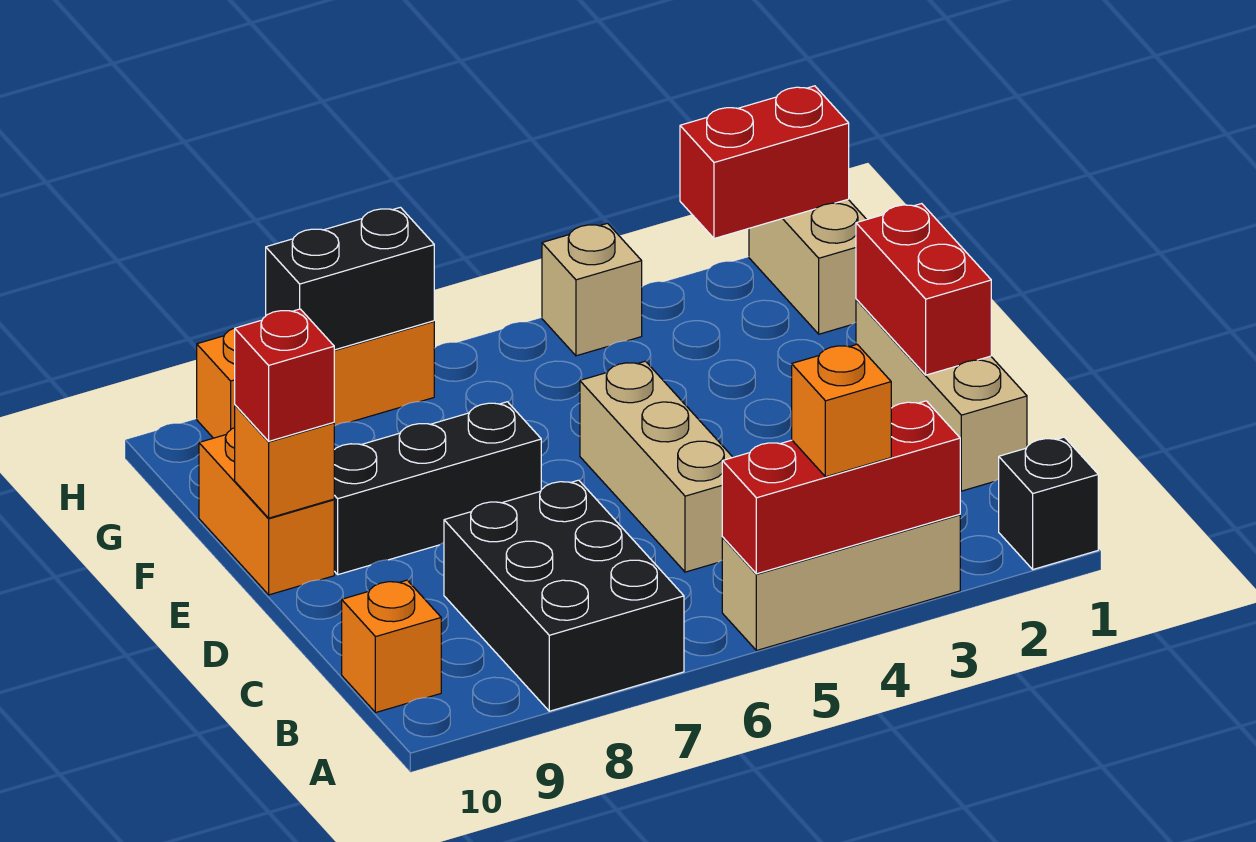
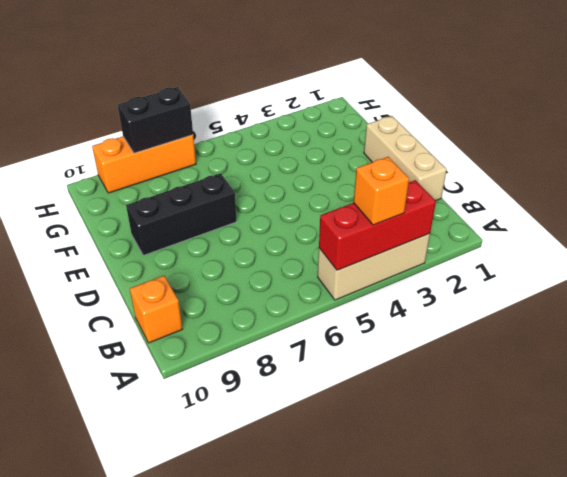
none -> black brick A1 level 1
none -> black brick A7:C8 level 1
none -> tan brick C5:E5 level 1

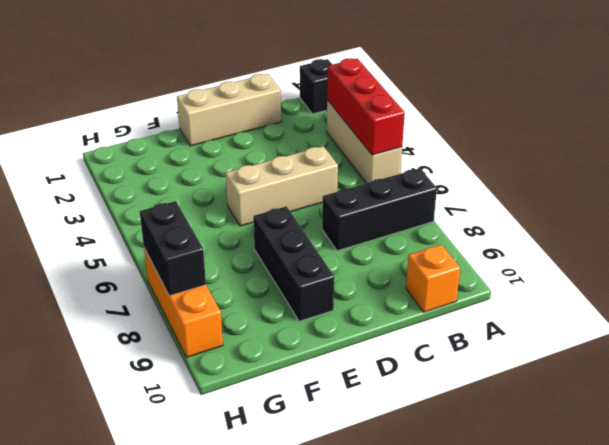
black brick A7:C7 level 1 -> black brick A7:C8 level 1
none -> orange brick E10:F10 level 1
none -> tan brick G1:H1 level 1
none -> tan brick H4 level 1

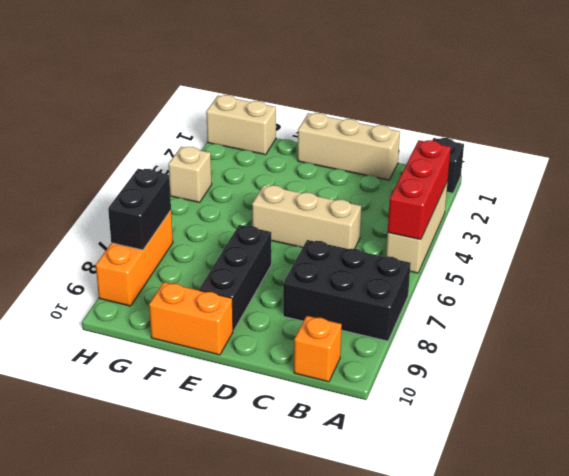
none -> red brick D1:E1 level 2
none -> orange brick E10 level 2
none -> red brick H1:H2 level 2

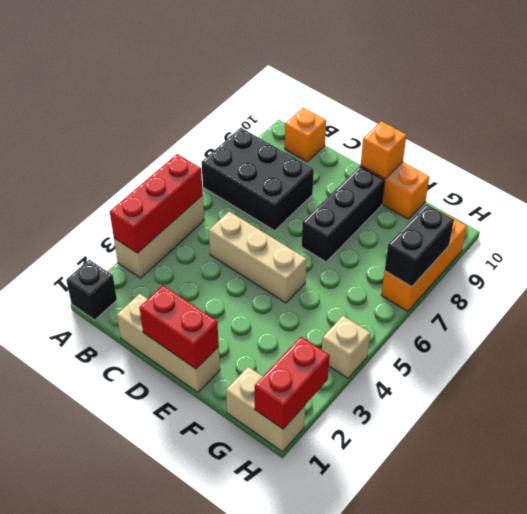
none -> orange brick A4 level 3
none -> red brick E10 level 3

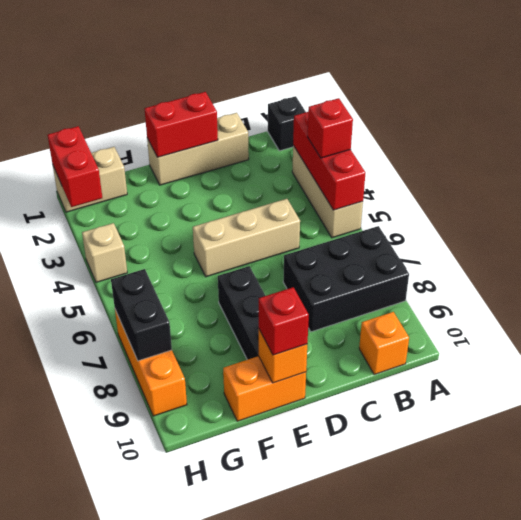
red brick A4 level 3 -> orange brick A4 level 3

